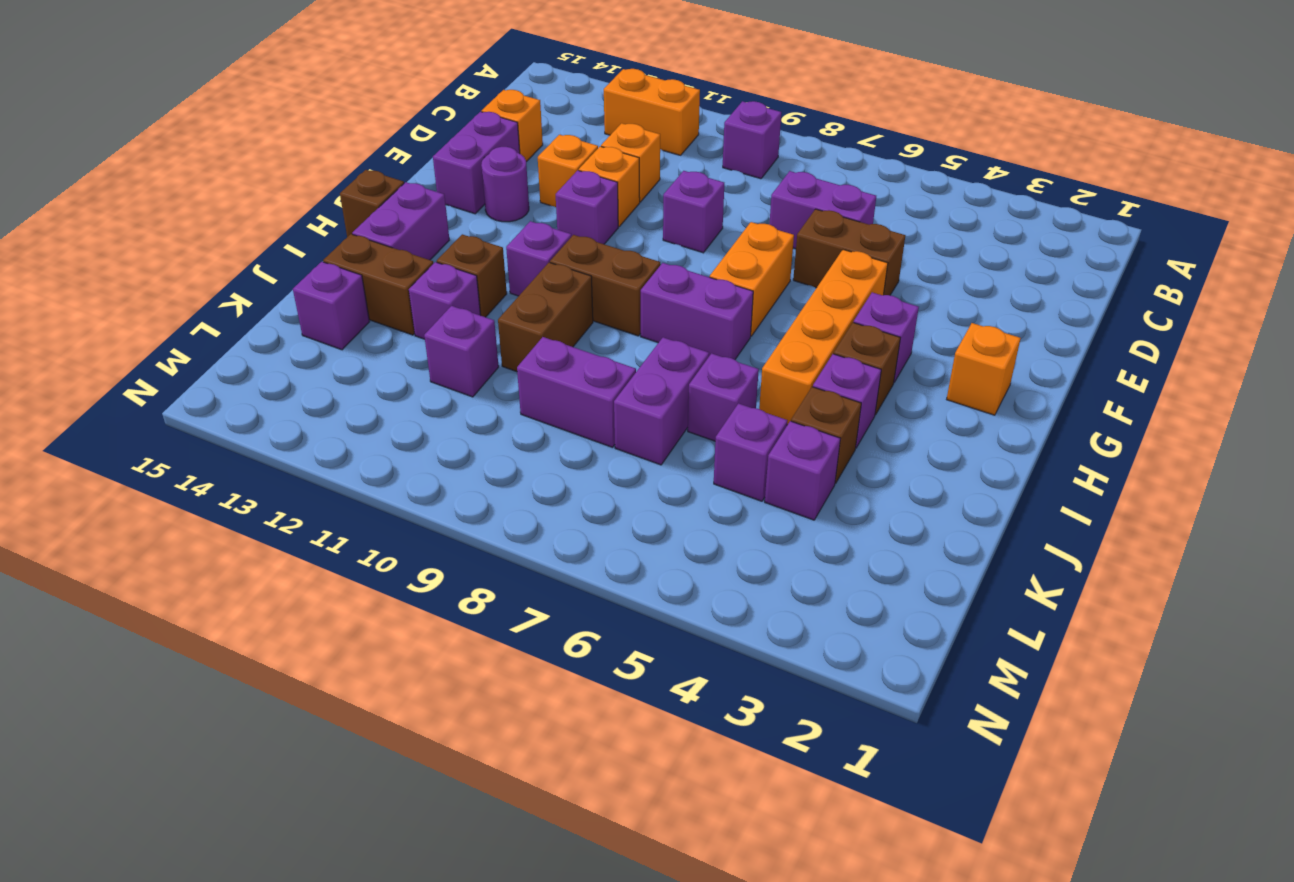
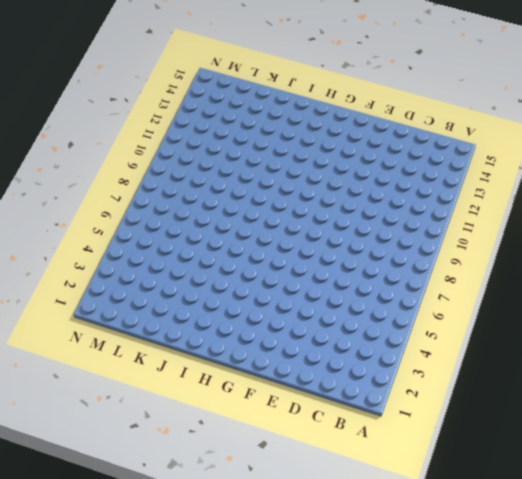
none -> purple brick B9 level 1
none -> orange brick B11:B12 level 1
none -> purple brick D6:D7 level 1
none -> orange brick D11 level 1

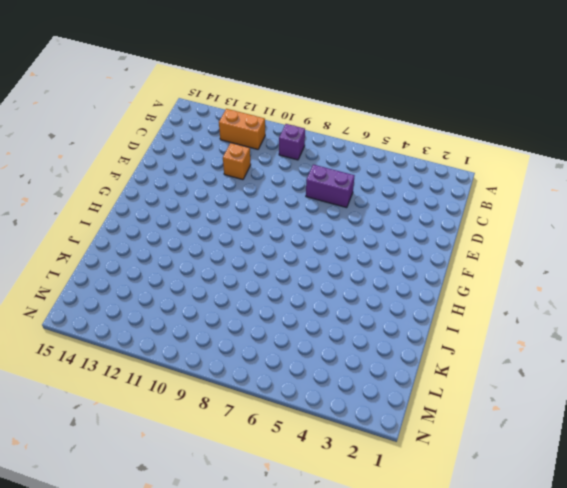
none -> orange brick D14 level 1
none -> brown brick E5:E6 level 1
none -> purple brick E9 level 1
none -> orange brick E11 level 1

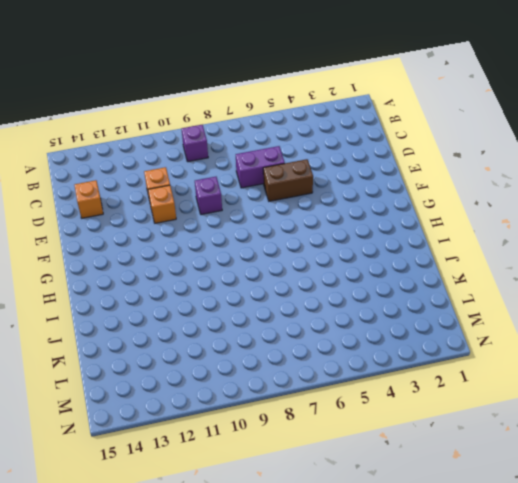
none -> orange brick B11:B12 level 1
none -> orange brick E12 level 1
none -> purple brick E14:F14 level 1
none -> orange brick F5:I5 level 1

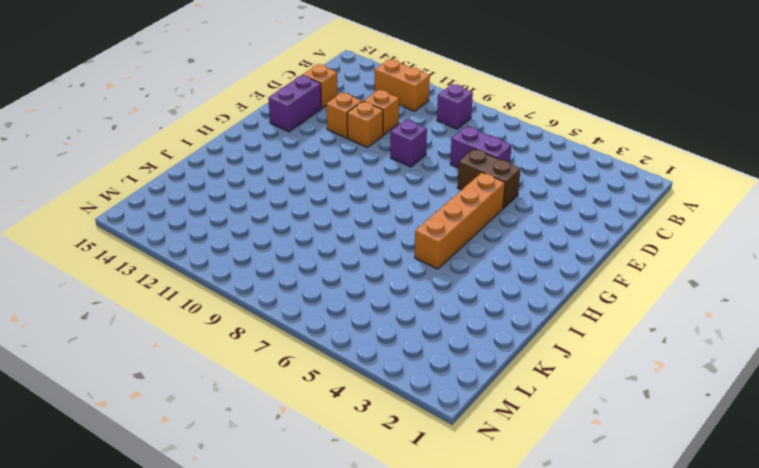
none -> orange brick F7:G7 level 1
none -> purple brick F11 level 1
none -> purple round brick F13 level 1
none -> orange brick G2 level 1

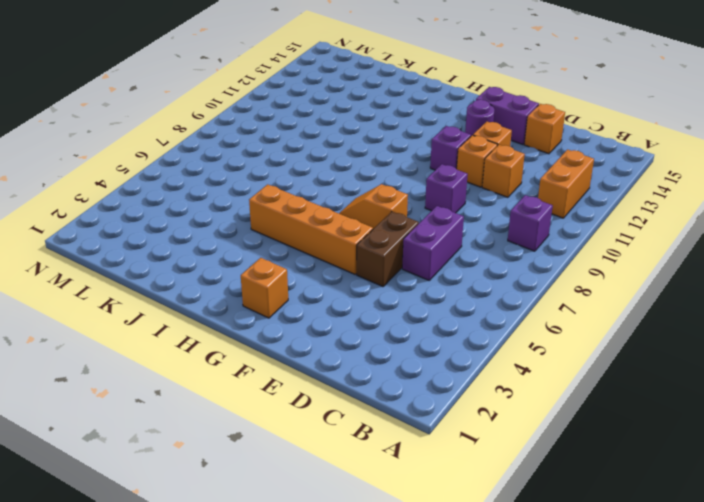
orange slope F7:G7 level 1 top F -> orange brick F7:G7 level 1
none -> purple brick G4 level 1
none -> brown brick H4 level 1
none -> purple brick H7:H8 level 1
none -> brown brick H9:H10 level 1

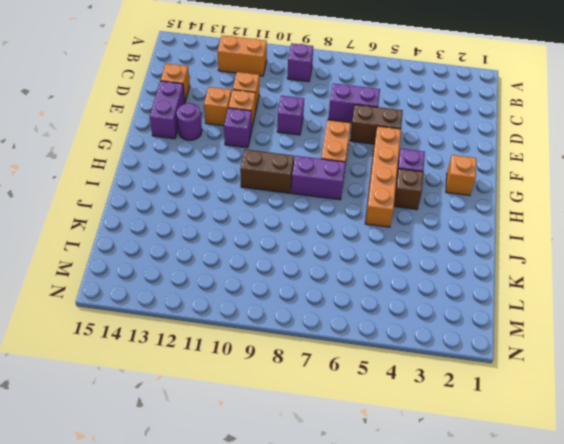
none -> purple brick H11 level 1
none -> purple brick H14:I14 level 1
none -> brown brick H15 level 1
none -> purple brick I4 level 1

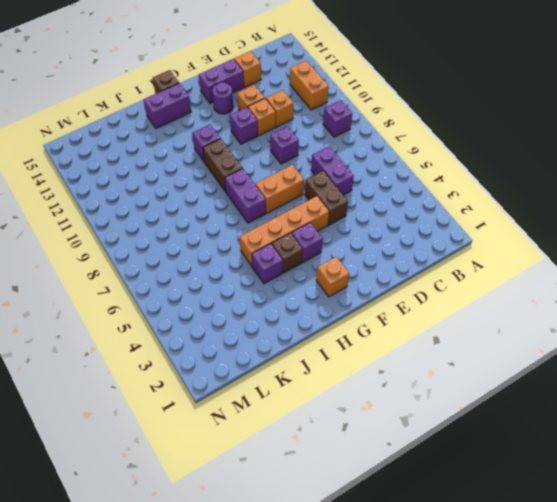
none -> brown brick I10:J10 level 1
none -> brown brick I12 level 1
none -> brown brick J4 level 1
none -> purple brick J6 level 1

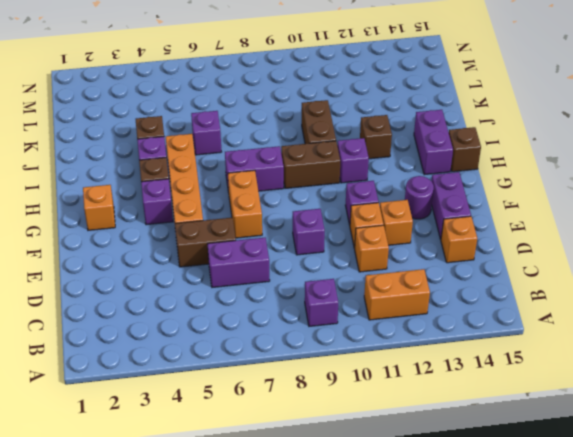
none -> purple brick J7:K7 level 1
none -> purple brick J12 level 1
none -> brown brick J13:J14 level 1
none -> purple brick K4 level 1

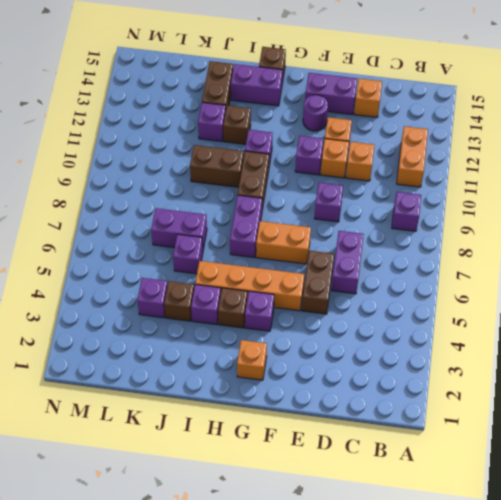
none -> purple brick K5 level 1
none -> purple brick K8:K9 level 1
none -> purple brick K11 level 1
none -> purple brick K14 level 1

